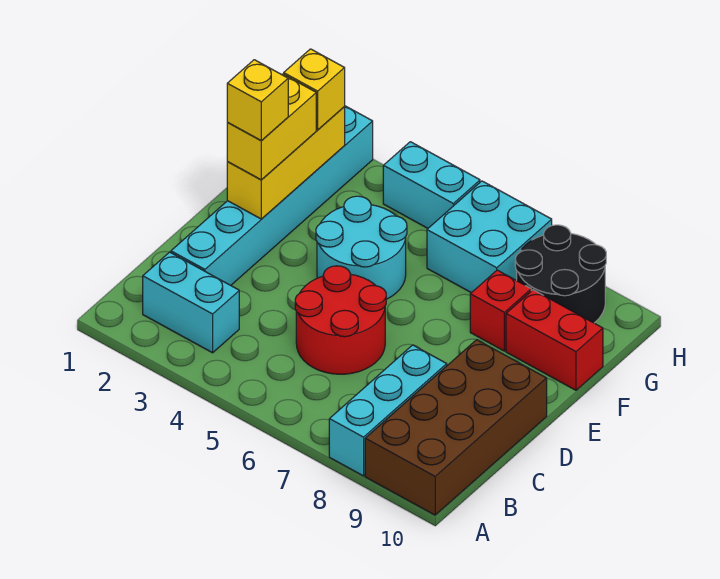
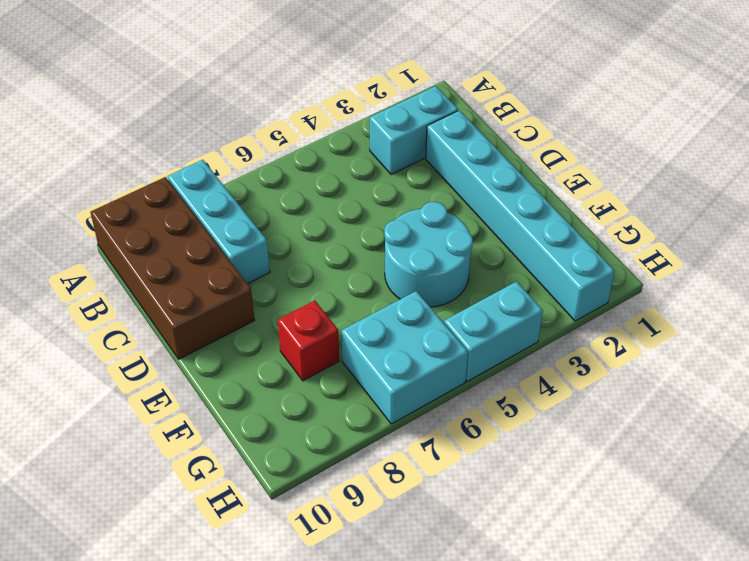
none -> red round brick C5:D6 level 1
none -> red brick F9:F10 level 1
none -> black round brick G8:H9 level 1

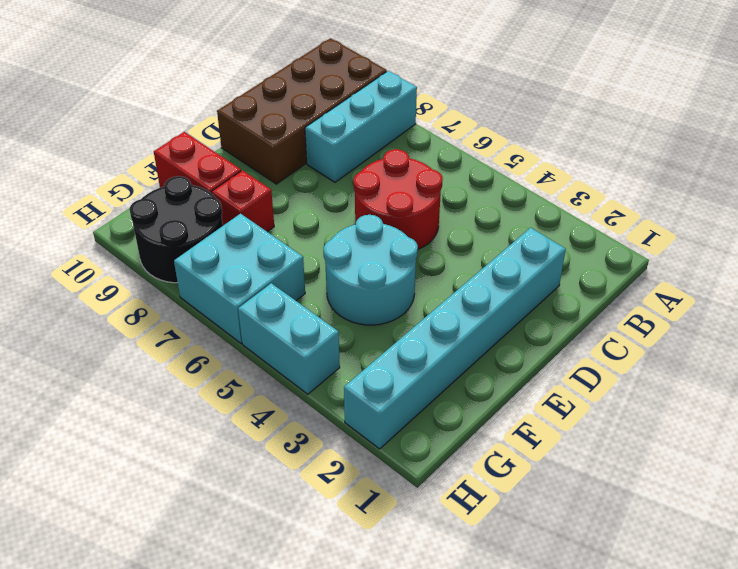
none -> cyan brick B2:B3 level 1
none -> yellow brick E2:G2 level 2
none -> yellow brick E2:F2 level 3

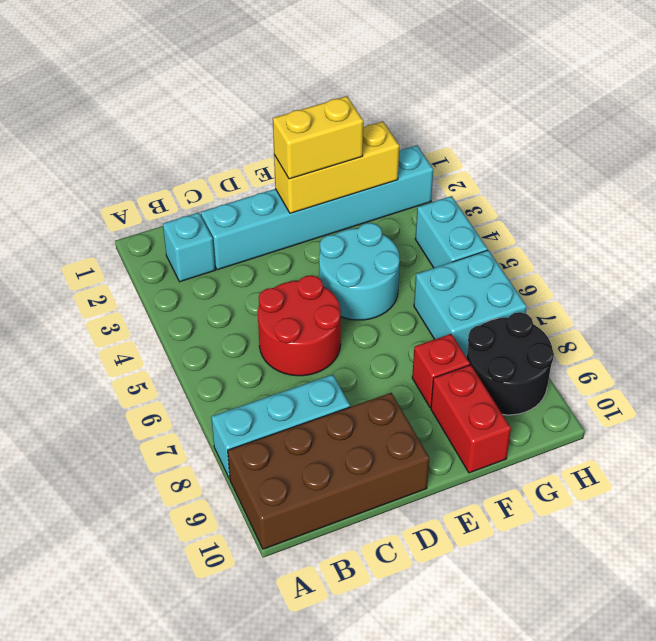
cyan brick B2 level 1 -> cyan brick B2:B3 level 1
none -> yellow brick G2 level 3
none -> yellow brick E2 level 4

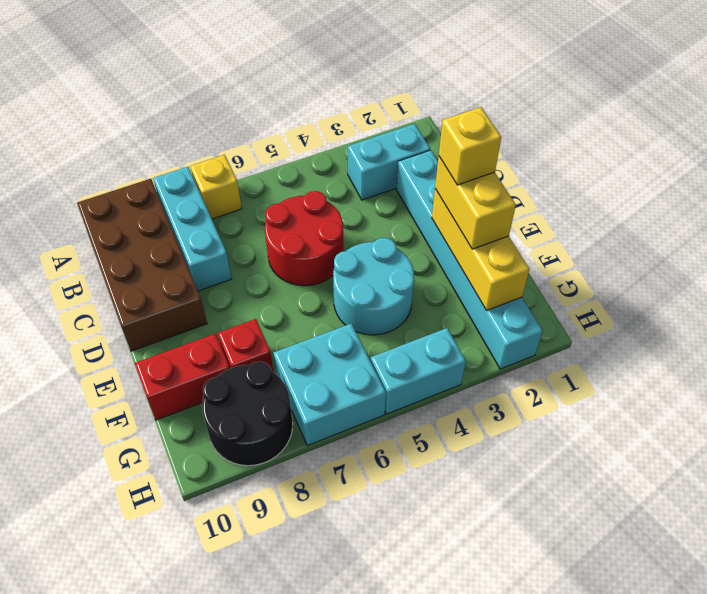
yellow brick A7 level 1 -> yellow brick G2 level 3

